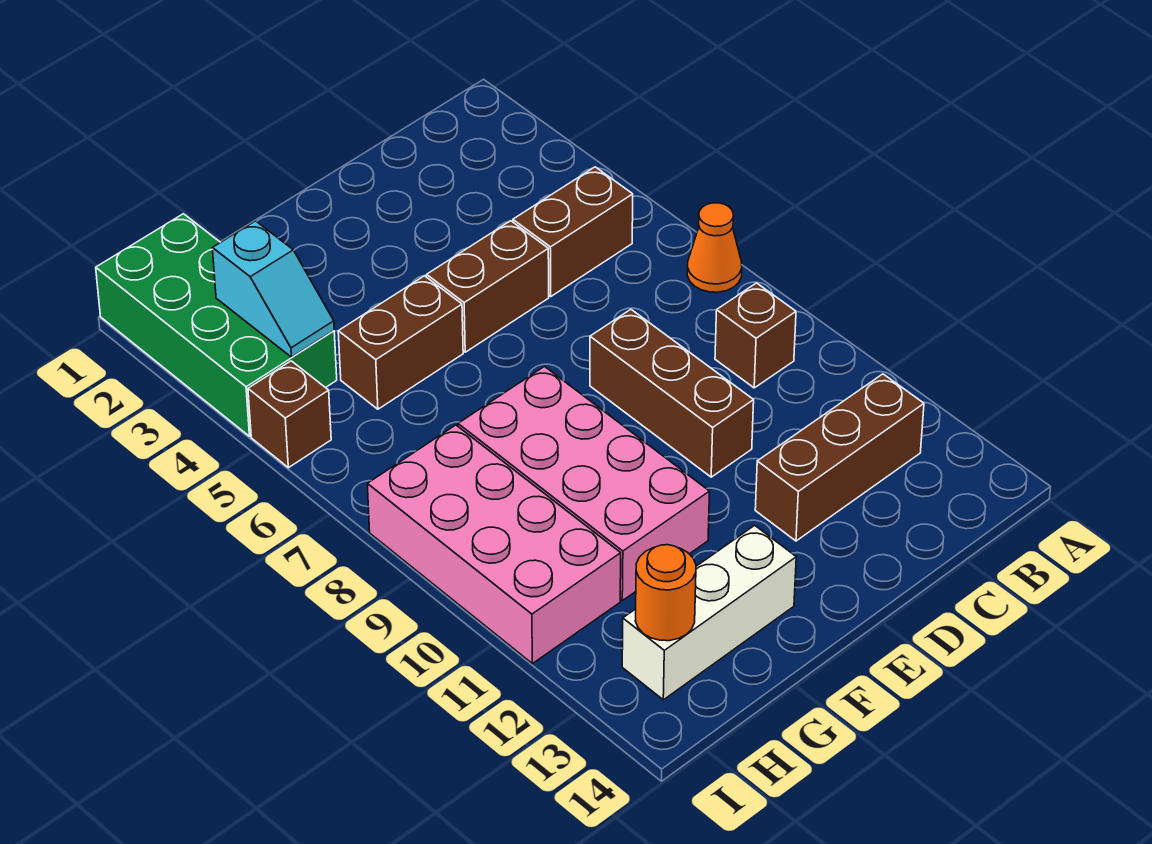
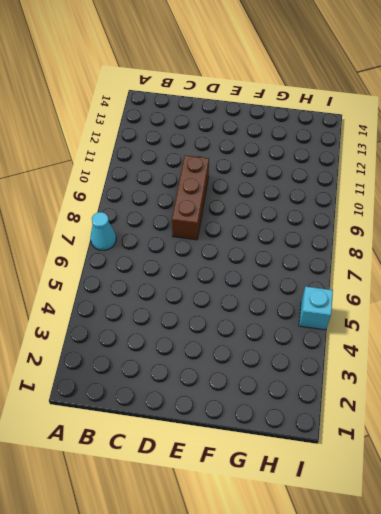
cyan cone A7 level 1 -> orange cone A7 level 1
cyan brick I5 level 1 -> brown brick I5 level 1
none -> brown brick B5:C5 level 1
none -> brown brick B9 level 1
none -> brown brick B12:D12 level 1

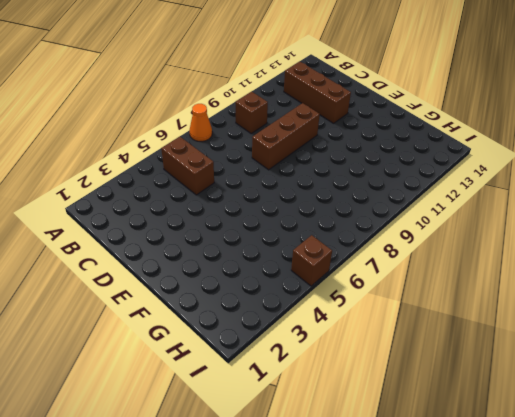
none -> brown brick D5:E5 level 1
none -> brown brick F5:G5 level 1
none -> pink brick F8:G11 level 1

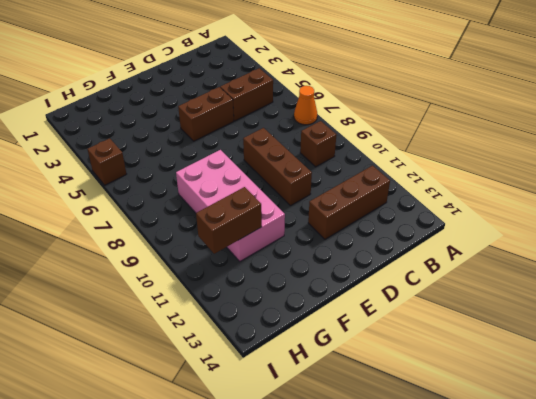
brown brick G11:H11 level 2 -> brown brick F5:G5 level 1
none -> white brick F13:H13 level 1
none -> green brick H1:I4 level 1
none -> pink brick H8:I11 level 1

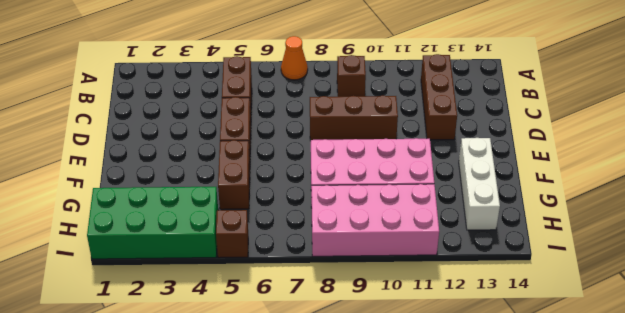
none -> cyan slope H3:H4 level 2 top 3
none -> orange round brick H13 level 2

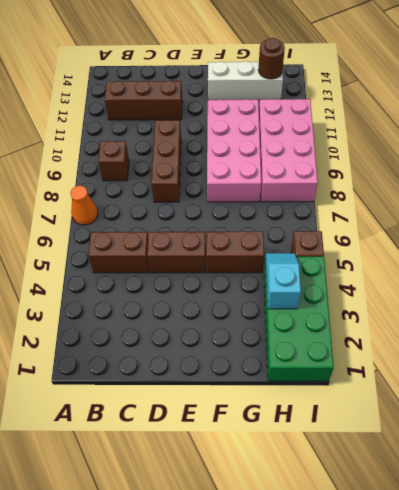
brown round brick H13 level 2 -> orange round brick H13 level 2

